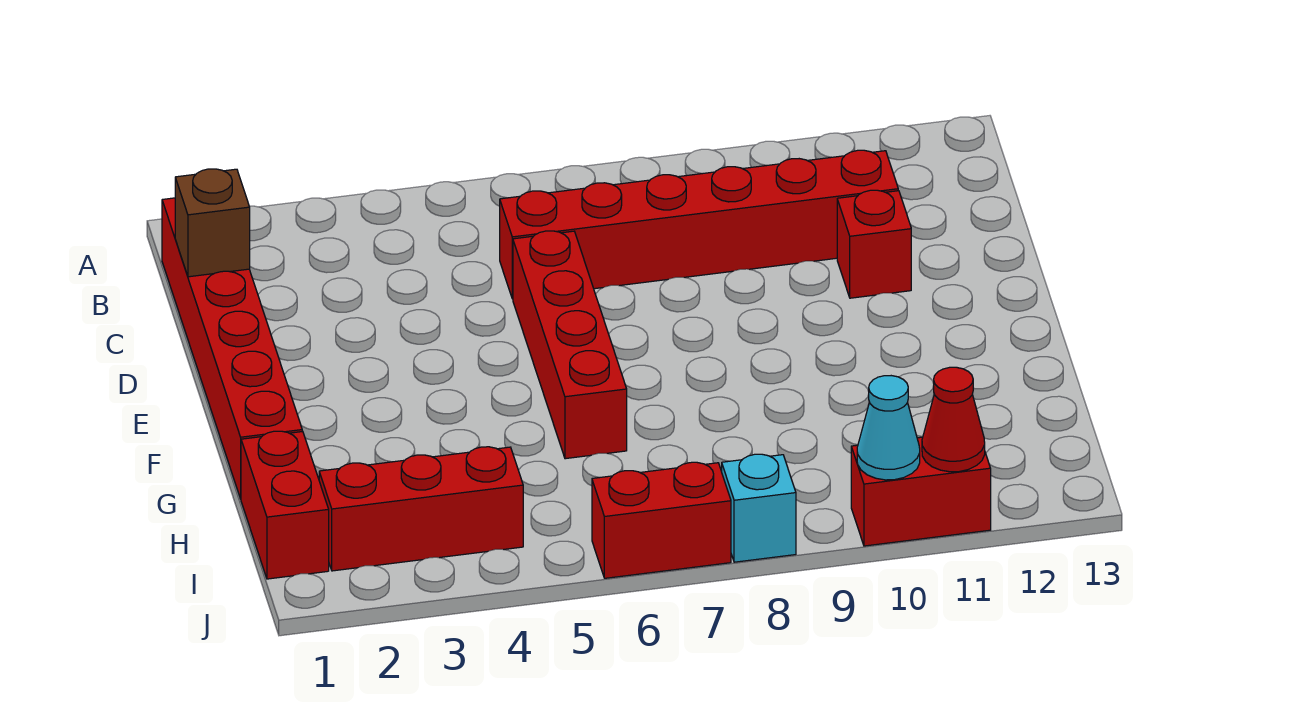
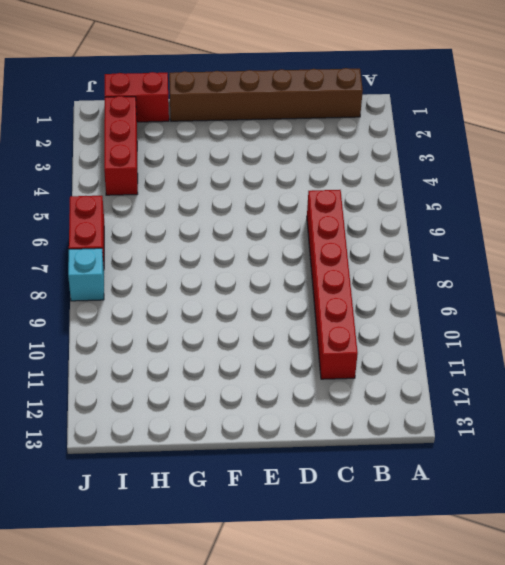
brown brick B1:G1 level 1 -> red brick B1:G1 level 1
none -> red brick D6:G6 level 1
none -> red brick D11 level 1
none -> red brick J10:J11 level 1

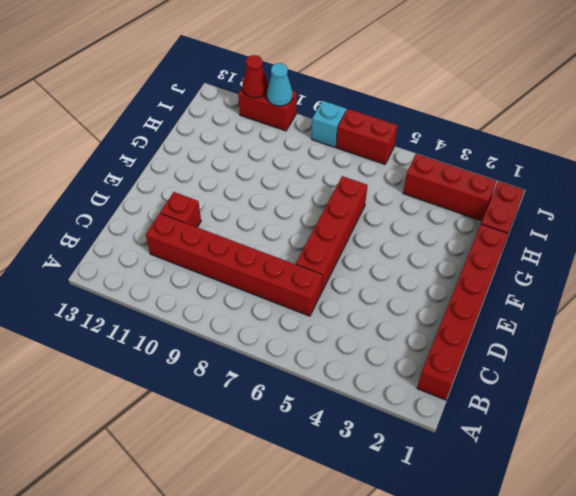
none -> brown brick C1 level 2

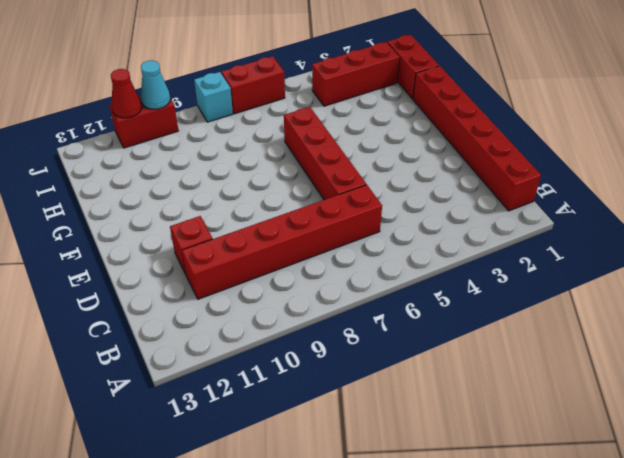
none -> brown brick C1 level 2

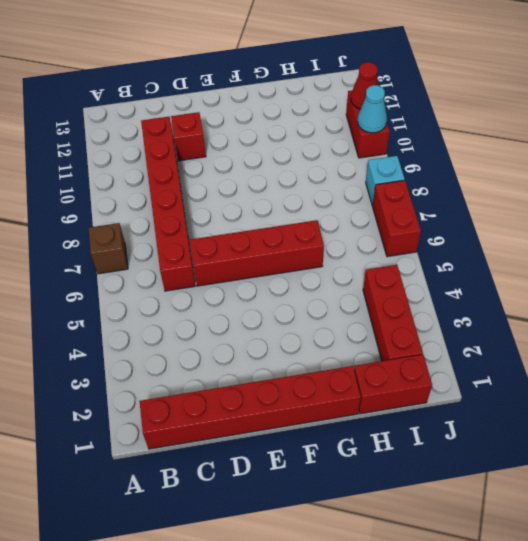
brown brick A7 level 1 -> brown brick C1 level 2

